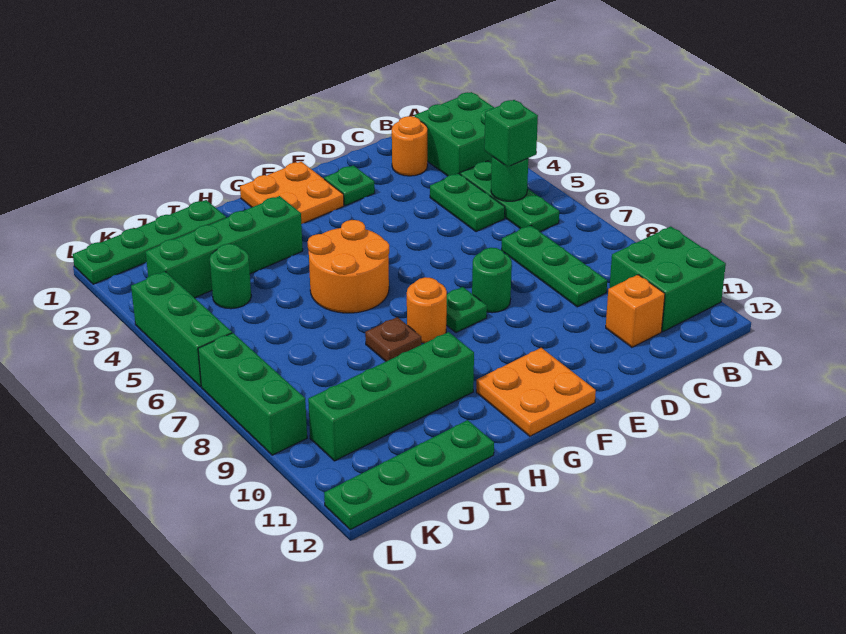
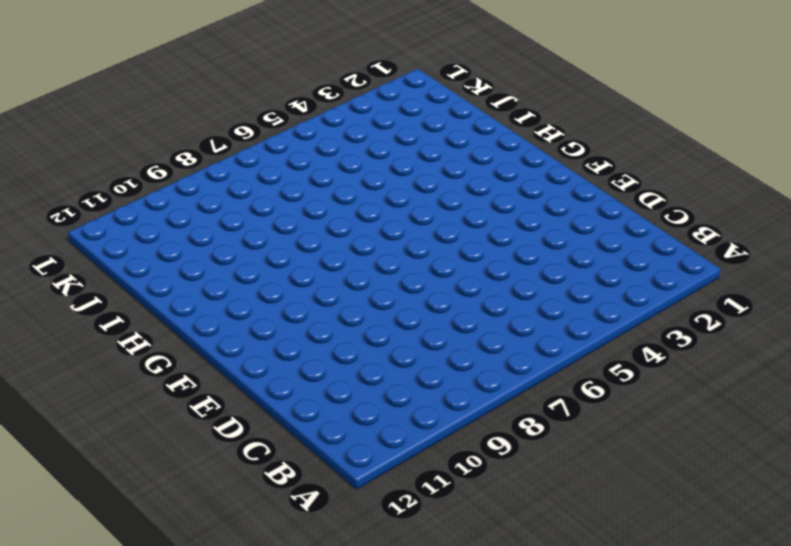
none -> green brick A2:B3 level 1
none -> green brick A10:B11 level 1
none -> green plate B4:B6 level 1

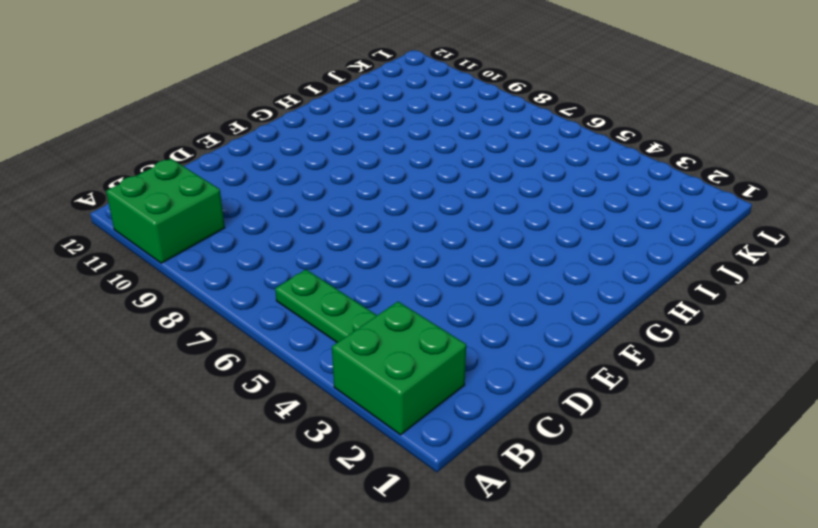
none -> orange round brick C2 level 1
none -> green plate C4:C5 level 1
none -> green plate C7:C9 level 1

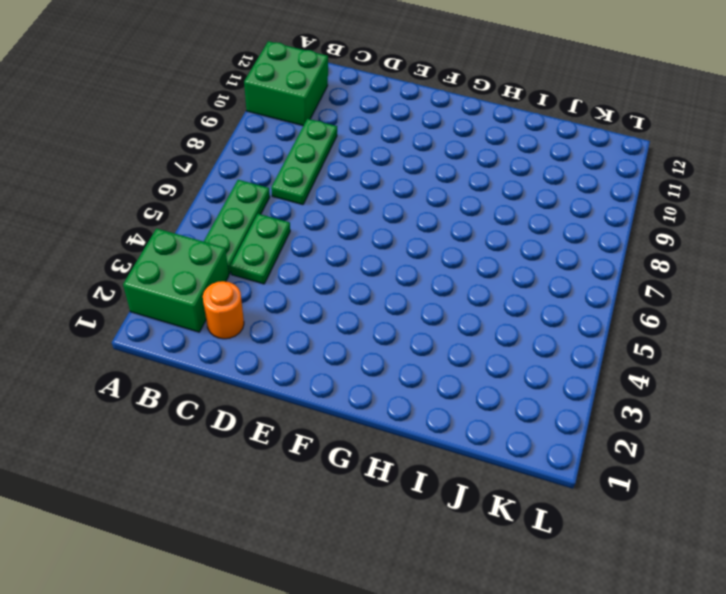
none -> orange brick C11 level 1
none -> green plate E2 level 1
none -> green round brick E8 level 1

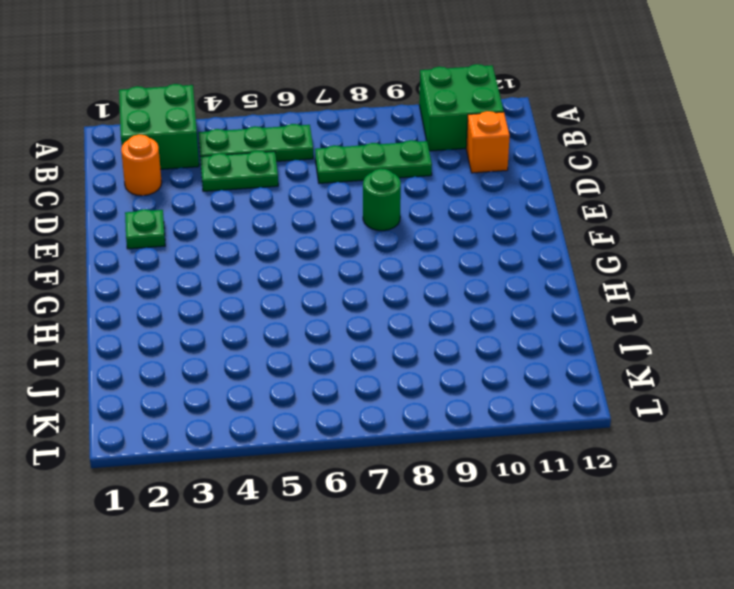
none -> orange plate F1:G2 level 1
none -> green plate F8 level 1
none -> orange plate F11:G12 level 1

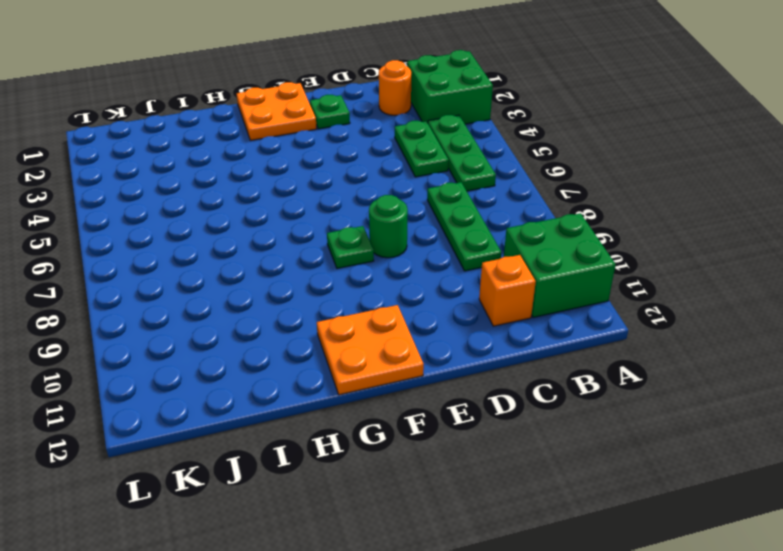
none -> orange round brick G5:H6 level 1
none -> orange round brick G8 level 1
none -> green brick H3:K3 level 1

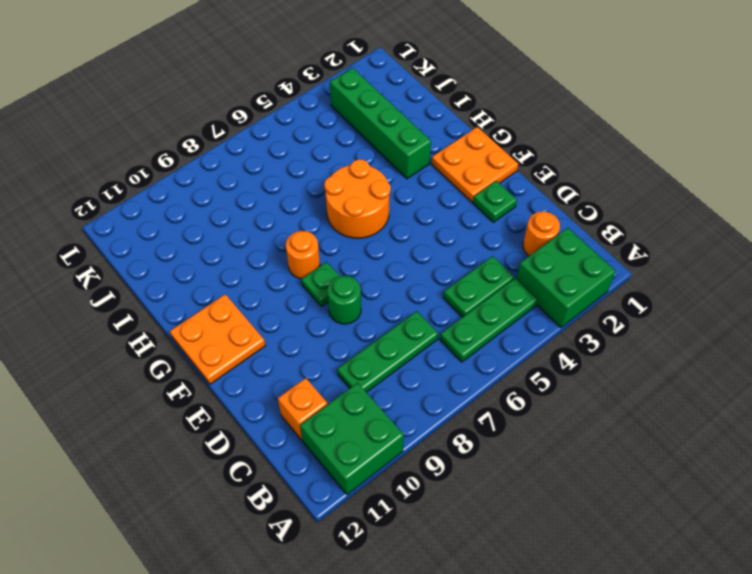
none -> brown plate H8 level 1
none -> green brick H10:K10 level 1
none -> green plate I1:L1 level 1

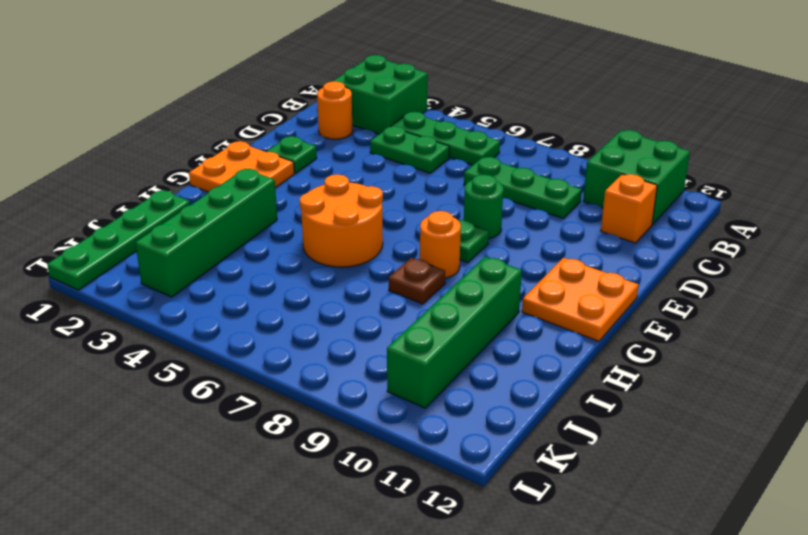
none -> green plate I12:L12 level 1
none -> green round brick J4 level 1
none -> green brick L4:L6 level 1

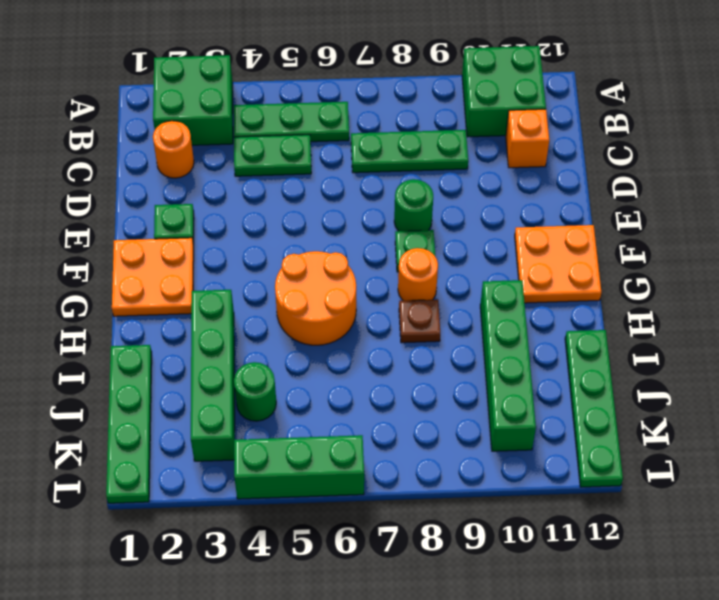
none -> green brick L7:L9 level 1
none -> green round brick B5 level 2
none -> green brick B5 level 3

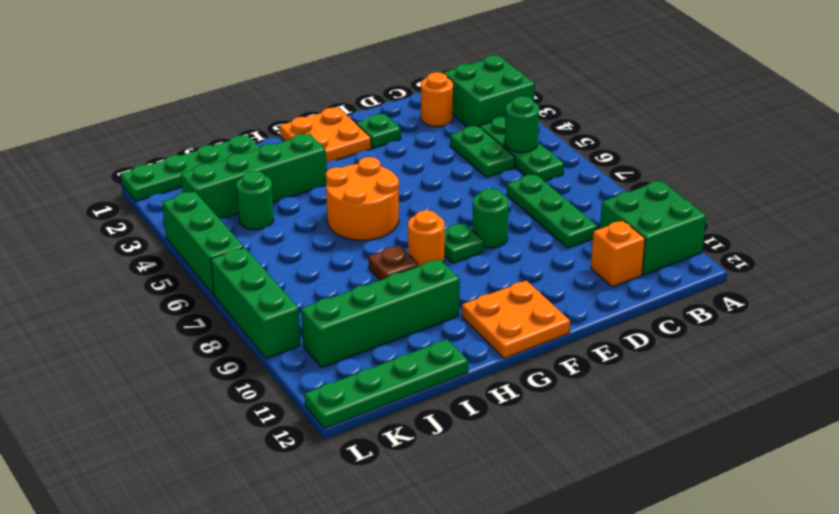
none -> green brick B5 level 3

